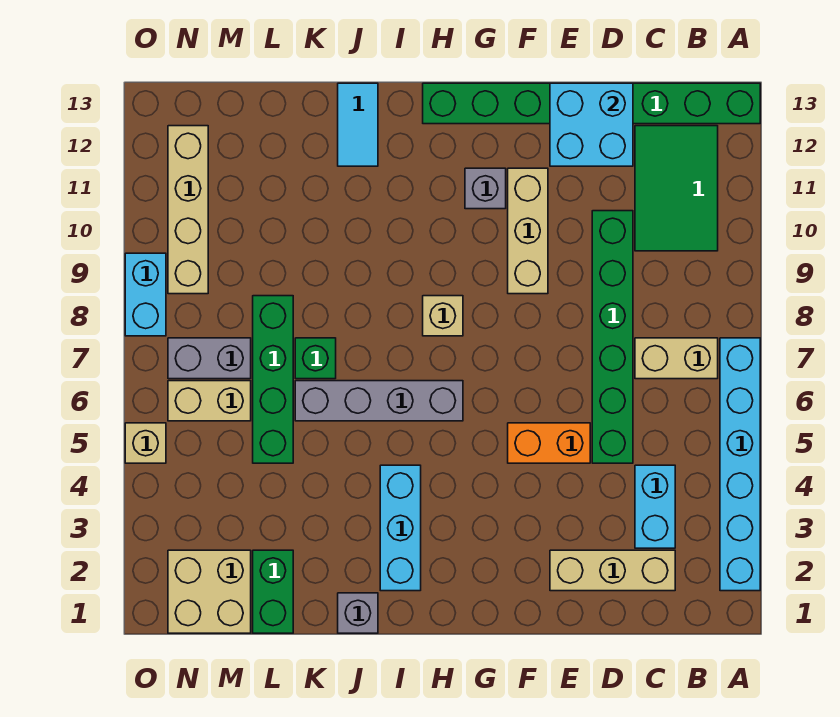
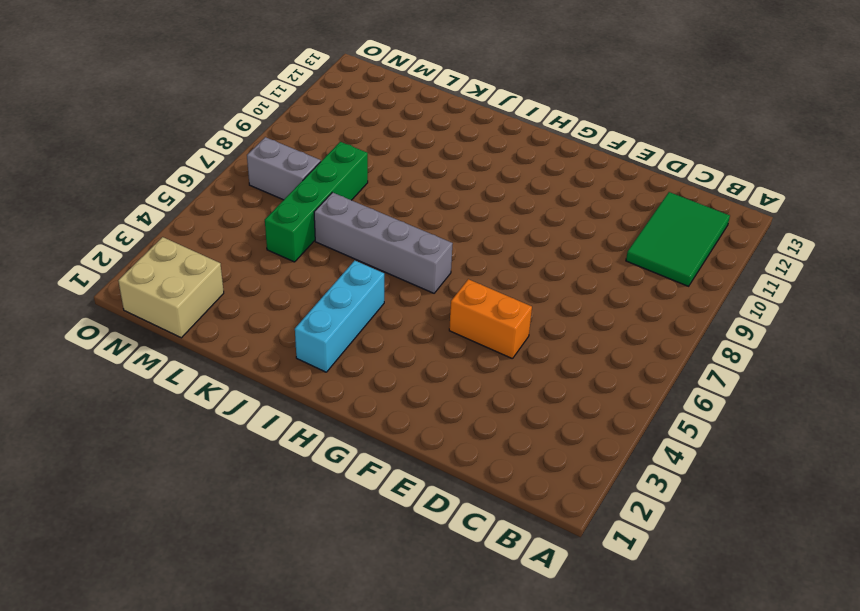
none -> cyan brick A2:A7 level 1
none -> green brick A13:H13 level 1
none -> tan brick B7:C7 level 1

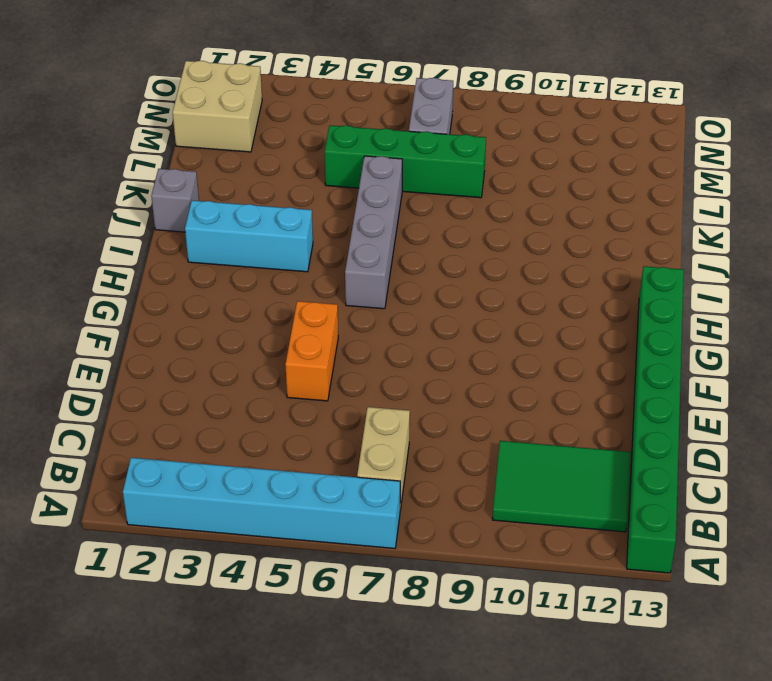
none -> tan brick C2:E2 level 1
none -> cyan brick C3:C4 level 1
none -> green brick D5:D10 level 1

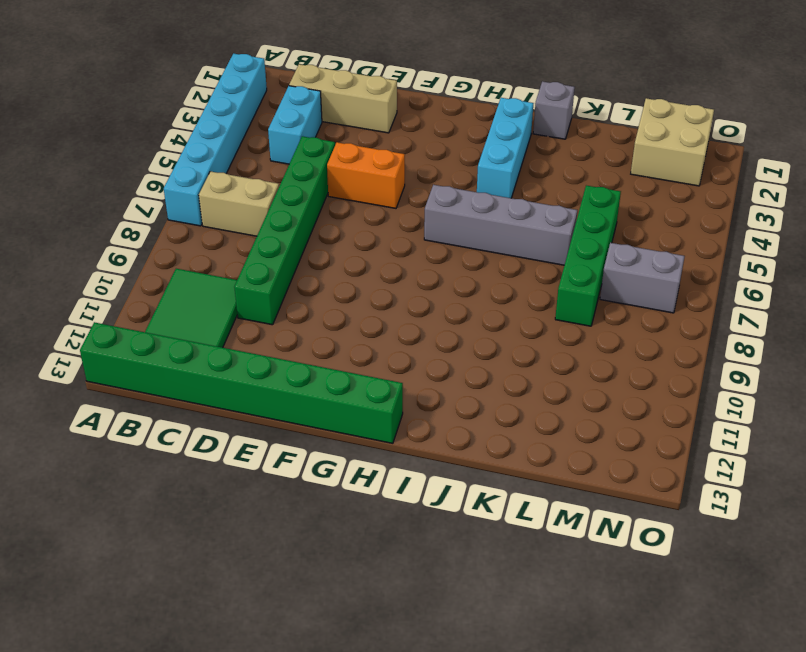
none -> tan brick F9:F11 level 1
none -> grey brick G11 level 1
none -> tan brick H8 level 1

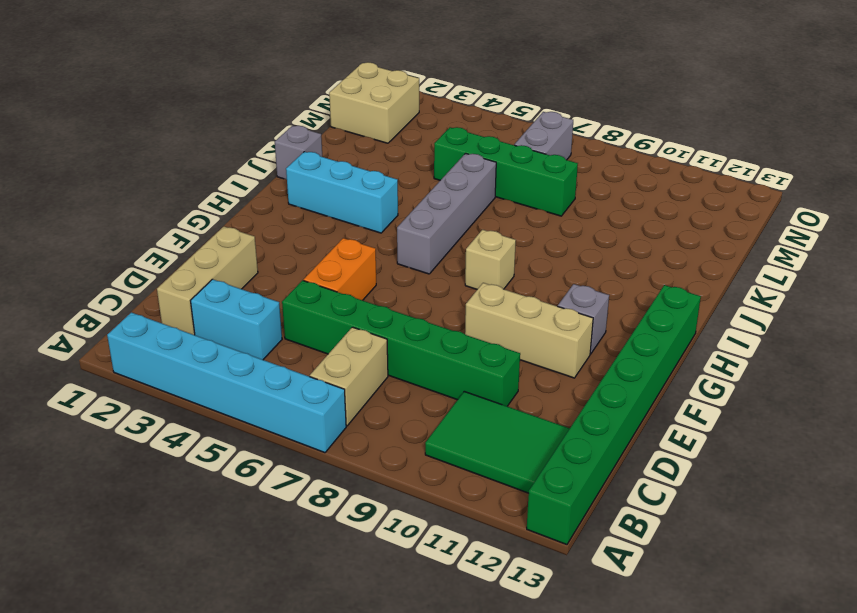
none -> cyan tile J12:J13 level 1
none -> green brick K7 level 1
none -> green brick L1:L2 level 1

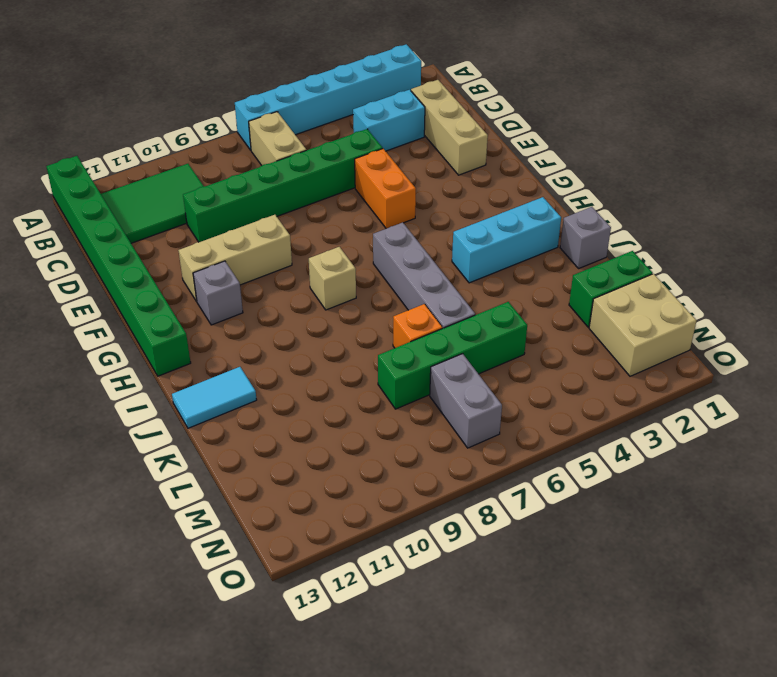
orange brick K7 level 1 -> green brick K7 level 1
none -> tan brick M6:N6 level 1
none -> tan brick N9:N12 level 1
none -> tan brick O5 level 1

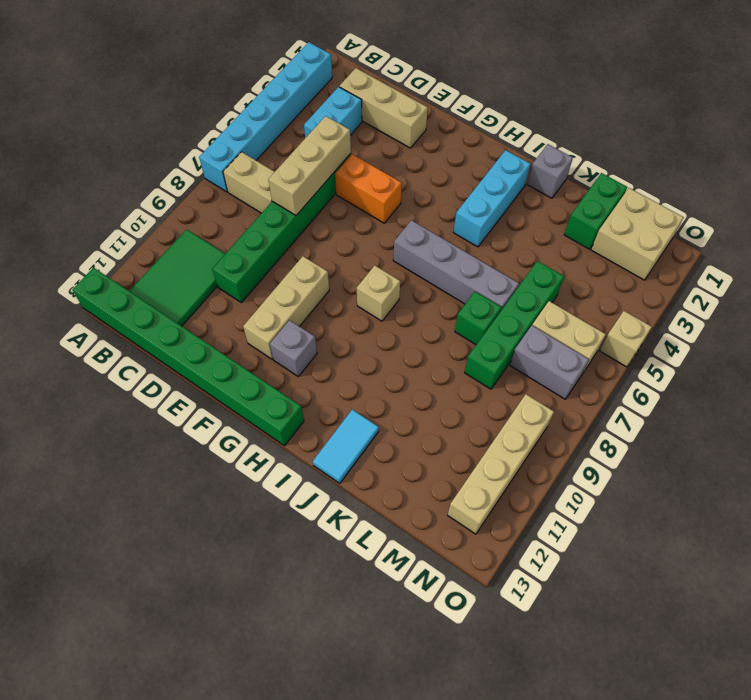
tan brick D5:D7 level 2 -> none
none -> cyan brick O8:O9 level 1
none -> cyan brick D12:E13 level 2

